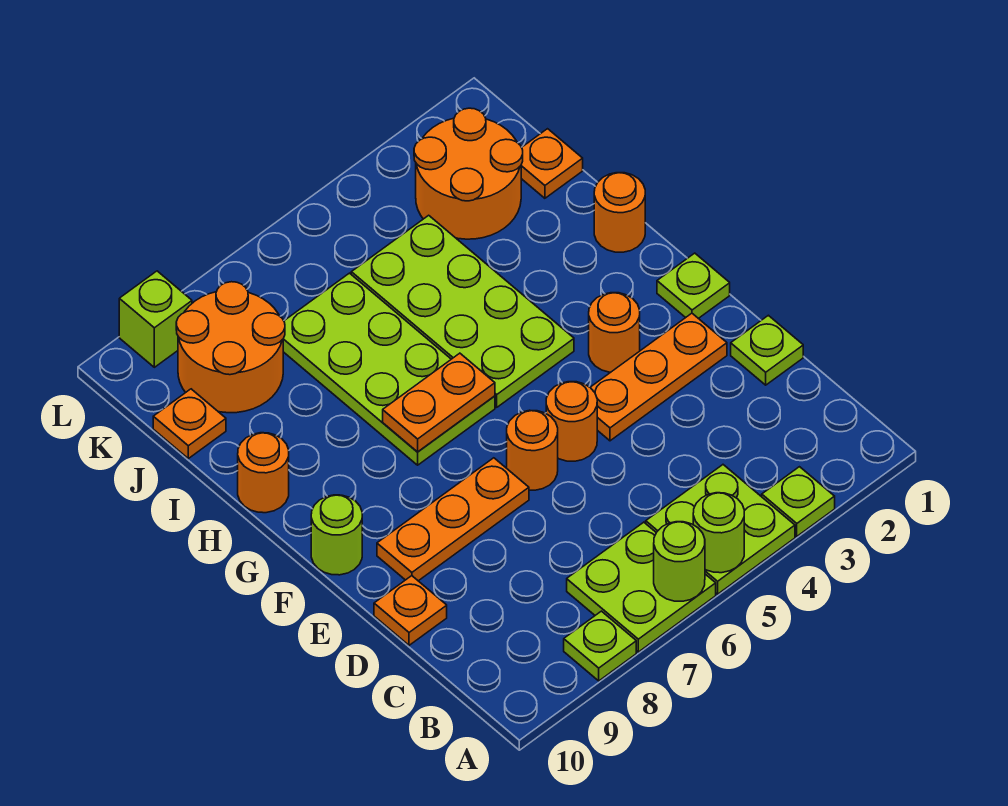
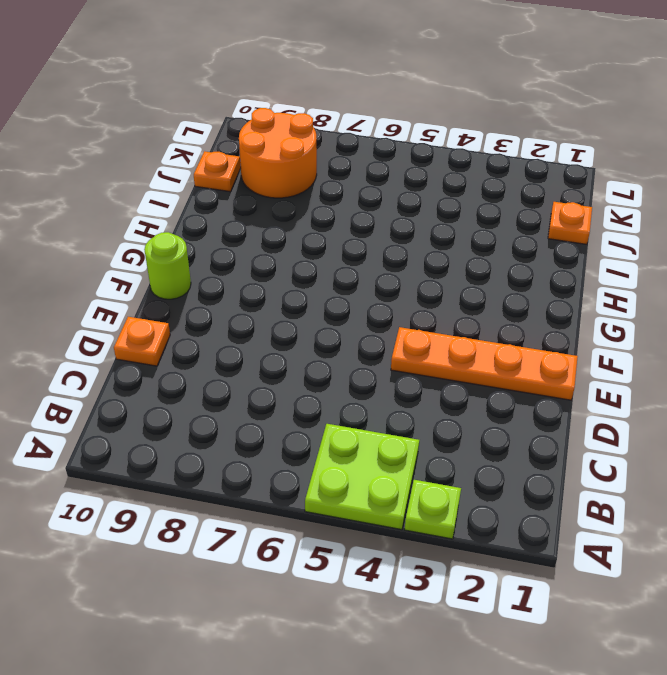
orange plate E1:E4 level 1 -> orange plate E2:E4 level 1
none -> lime plate A6:B7 level 1
none -> lime plate A8 level 1
none -> lime plate D1 level 1

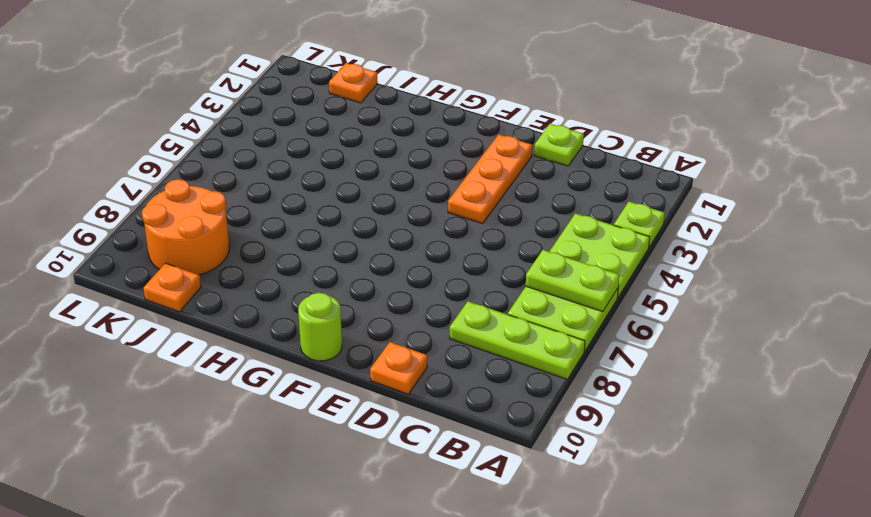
lime plate A6:B6 level 2 -> lime round brick A6 level 2
lime plate A8:C8 level 1 -> lime plate A8 level 1
none -> orange round brick E5 level 1
none -> orange round brick E6 level 1
none -> orange plate E7:E9 level 1

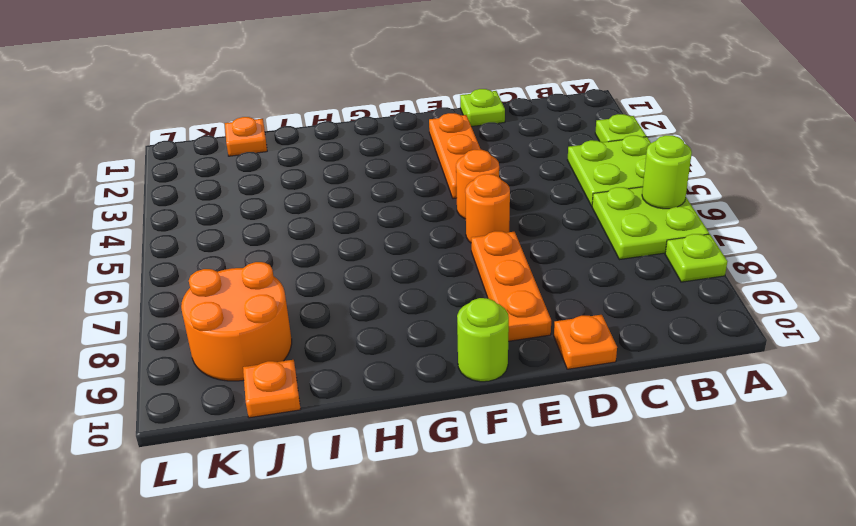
none -> lime plate F1 level 1
none -> orange round brick F3 level 1
none -> lime plate G4:J5 level 1

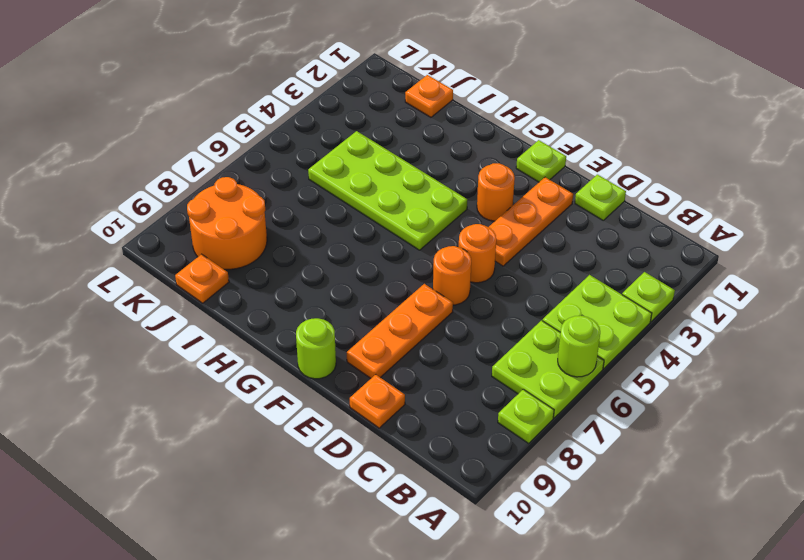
none -> lime plate G6:J7 level 1
none -> orange round brick H1 level 1
none -> orange round brick H10 level 1

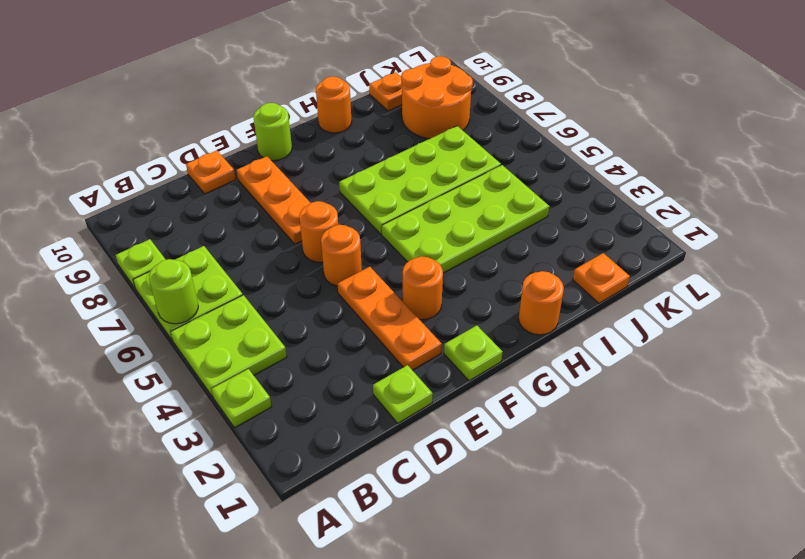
none -> orange round brick J2:K3 level 1
none -> lime brick L9 level 1
none -> lime round brick A5 level 2

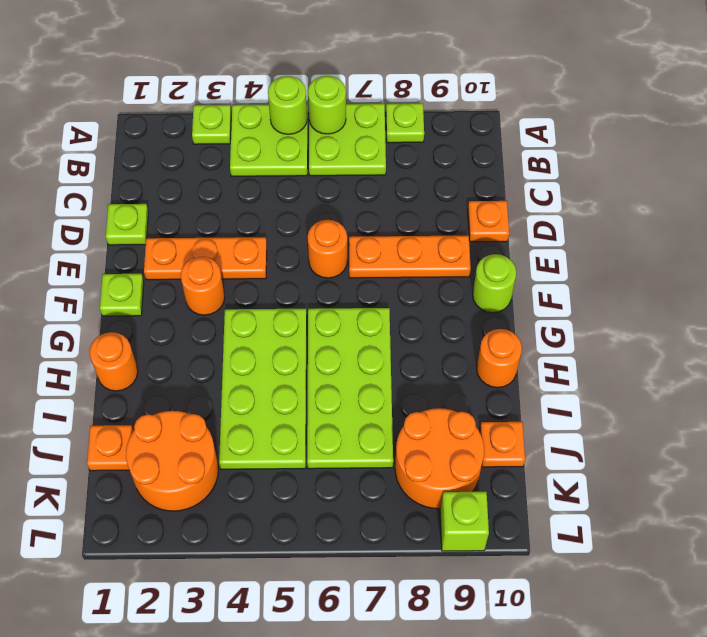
none -> orange round brick E5 level 1
none -> orange plate G6:G7 level 2

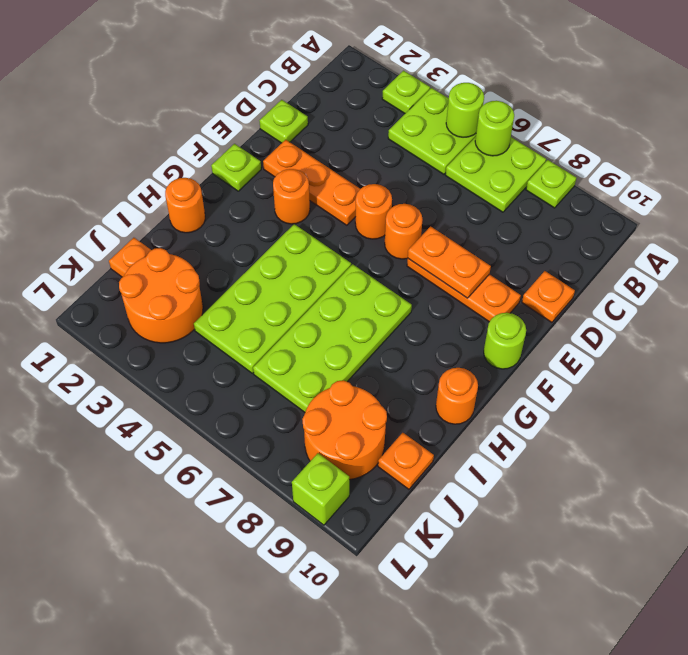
orange plate E7:E8 level 2 -> orange plate G6:G7 level 2

